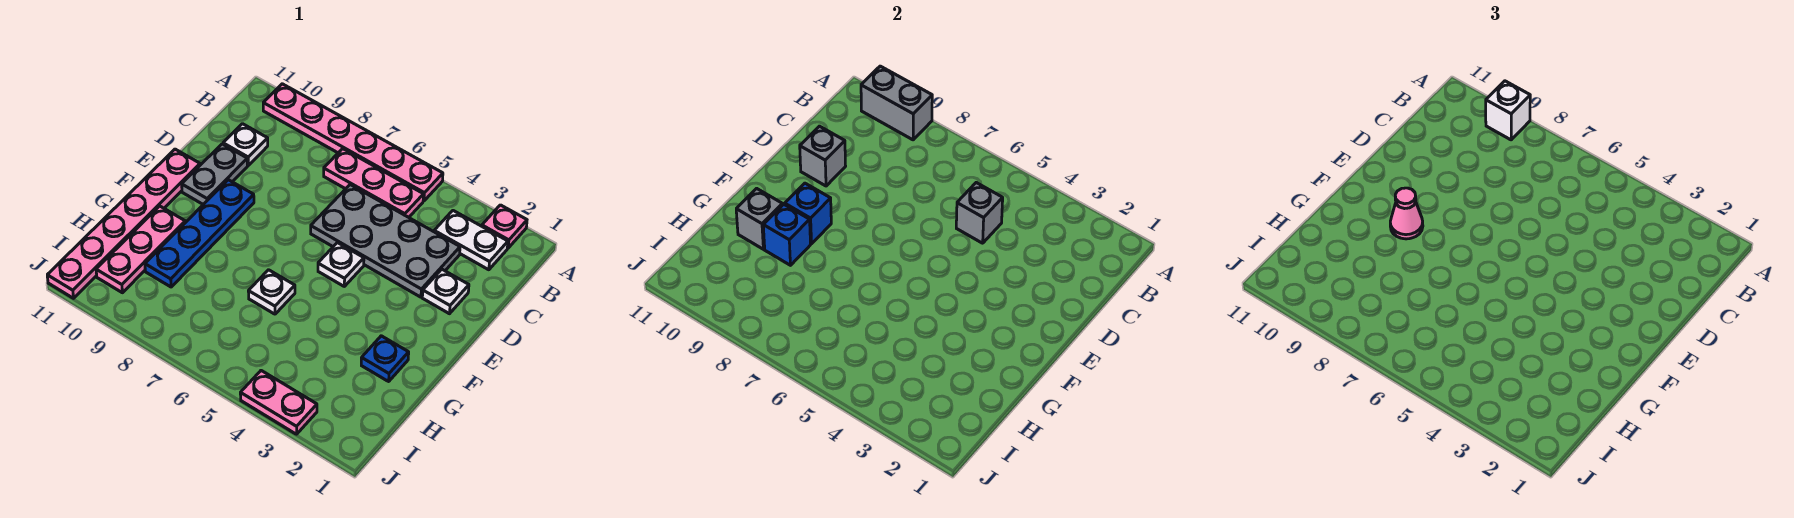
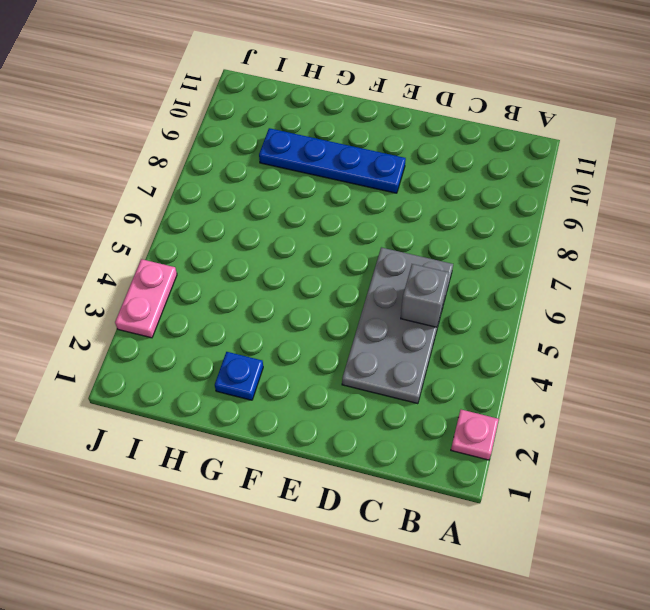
none -> pink plate A5:A10 level 1
none -> white plate B2:B3 level 1
none -> pink plate B5:B7 level 1

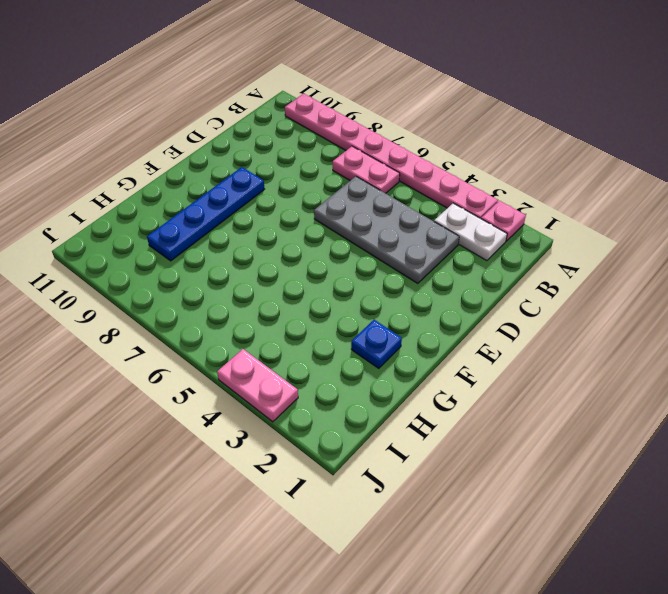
pink plate A3:A10 level 1 -> pink plate A5:A10 level 1
pink plate B6:B7 level 1 -> pink plate B5:B7 level 1
none -> white plate C10 level 1
none -> white plate D2 level 1
none -> grey plate D10:E10 level 1

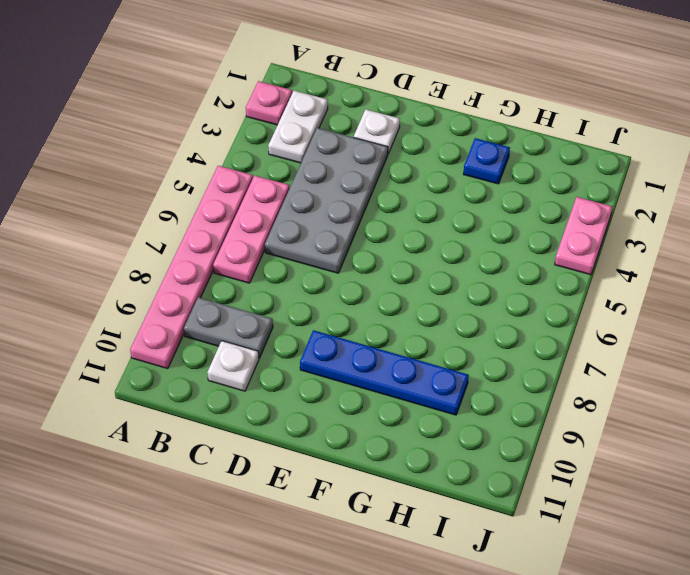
grey plate B9:C9 level 1 -> grey plate D10:E10 level 1
none -> white plate E5 level 1
none -> pink plate E11:J11 level 1
none -> white plate G6 level 1

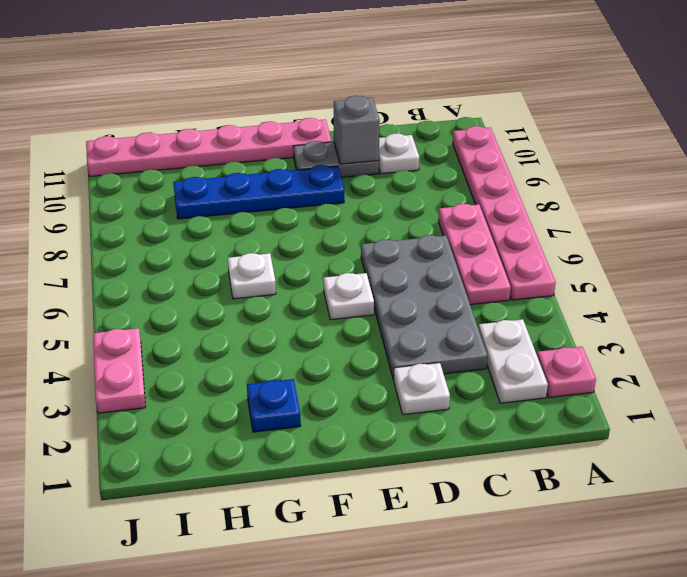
none -> pink plate G10:I10 level 1
none -> grey brick A9:A10 level 2
none -> grey brick C5 level 2

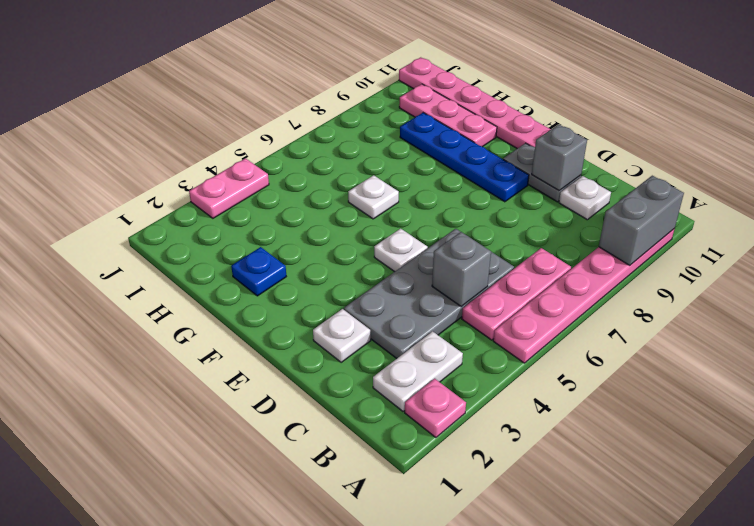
none -> blue brick F9 level 2
none -> blue brick G9 level 2
none -> grey brick G10 level 2

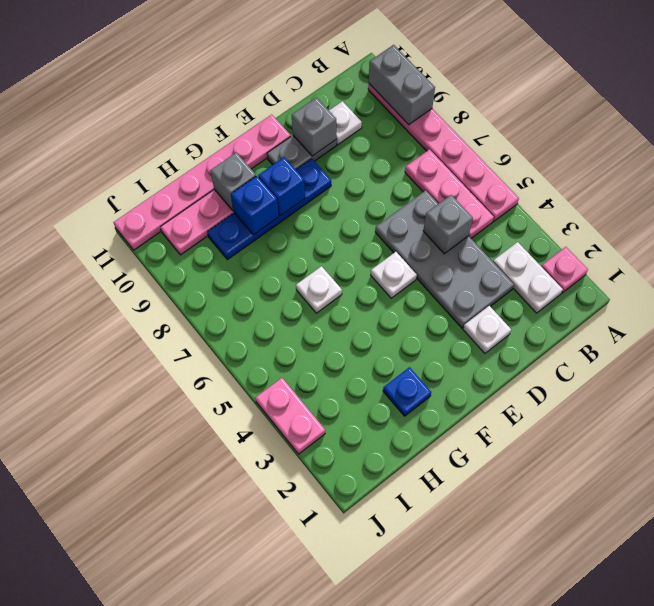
none -> white brick A9 level 3
none -> pink cone F9 level 3

